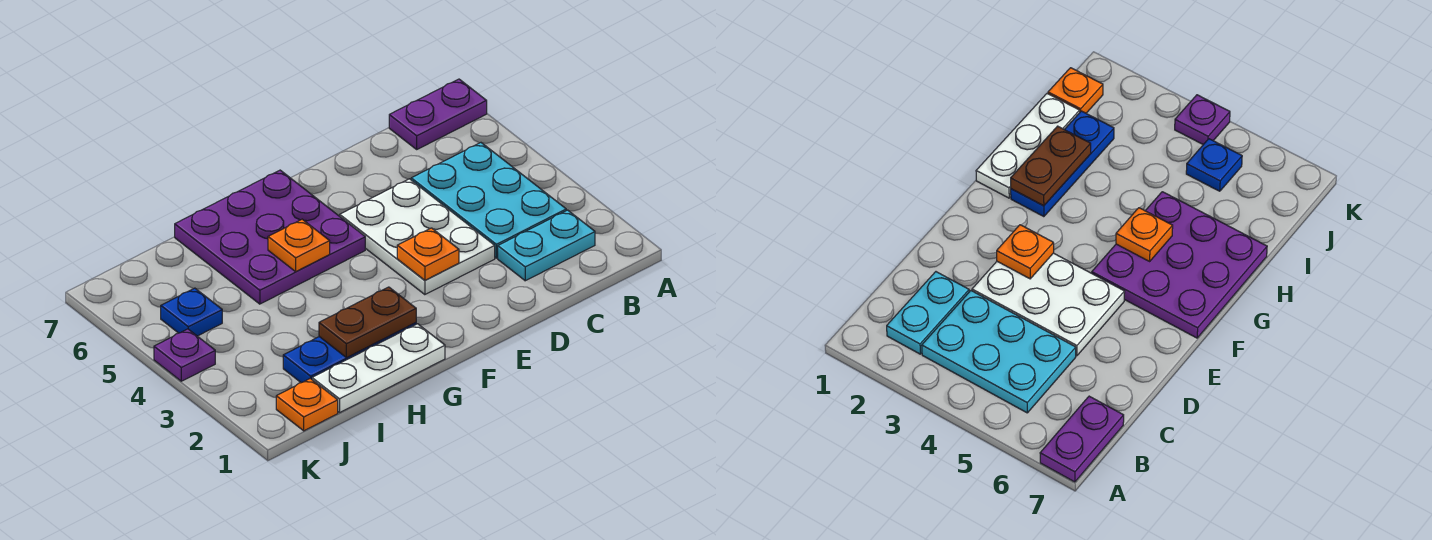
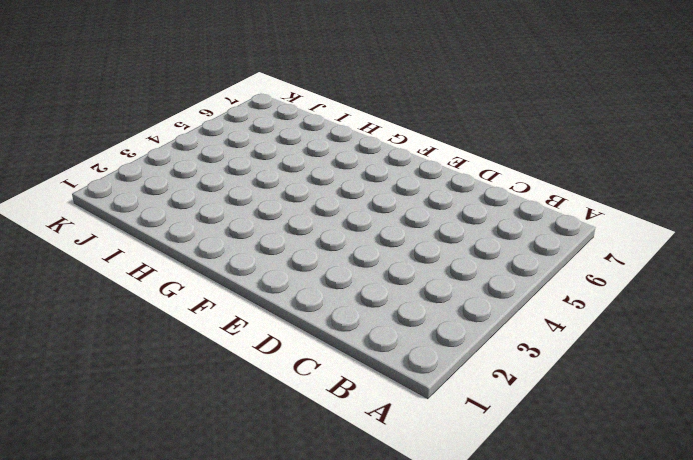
none -> purple plate A7:B7 level 1
none -> cyan plate B2:C2 level 1
none -> cyan plate B3:C5 level 1

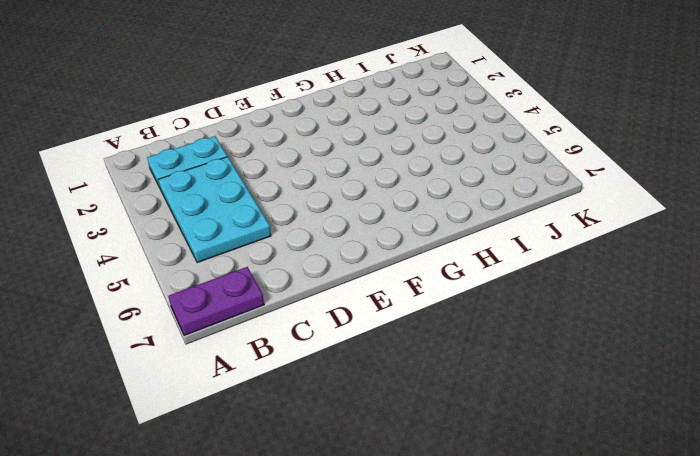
none -> white plate D3:E5 level 1
none -> purple plate F5:H7 level 1
none -> white plate G1:I1 level 1

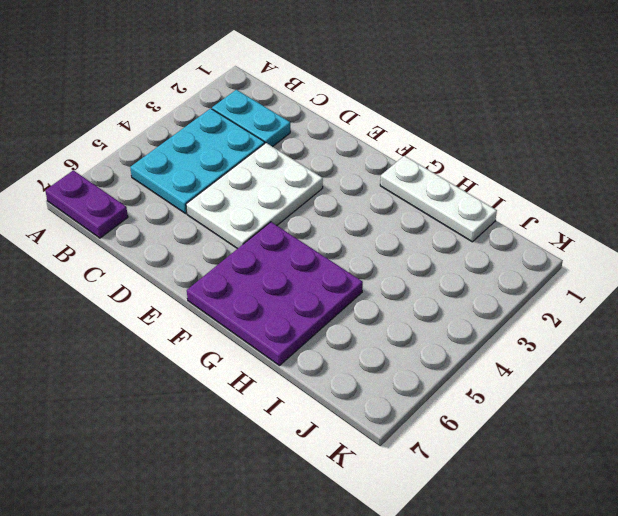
none -> blue plate G2:I2 level 1
none -> orange plate J1 level 1
none -> blue plate J5 level 1

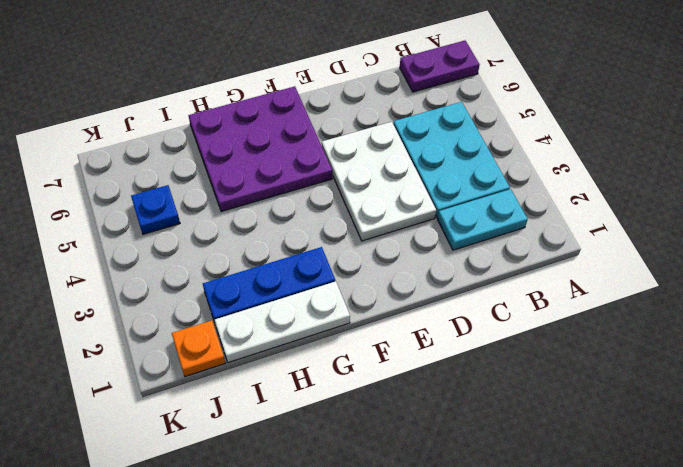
none -> purple plate K4 level 1
none -> orange plate E3 level 2
none -> brown plate G2:H2 level 2

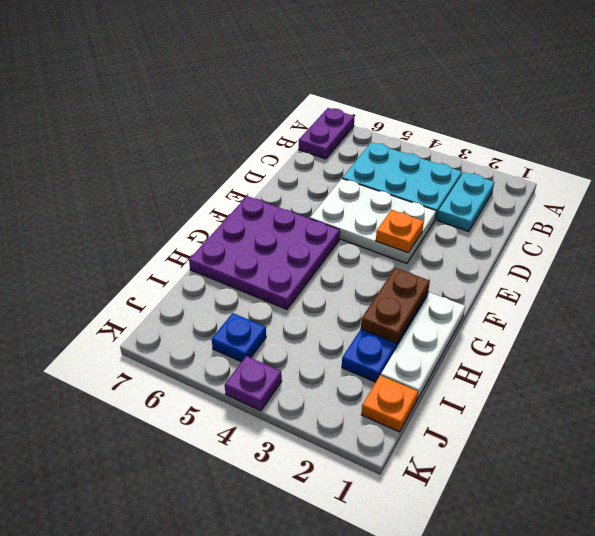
none -> orange plate G5 level 2

